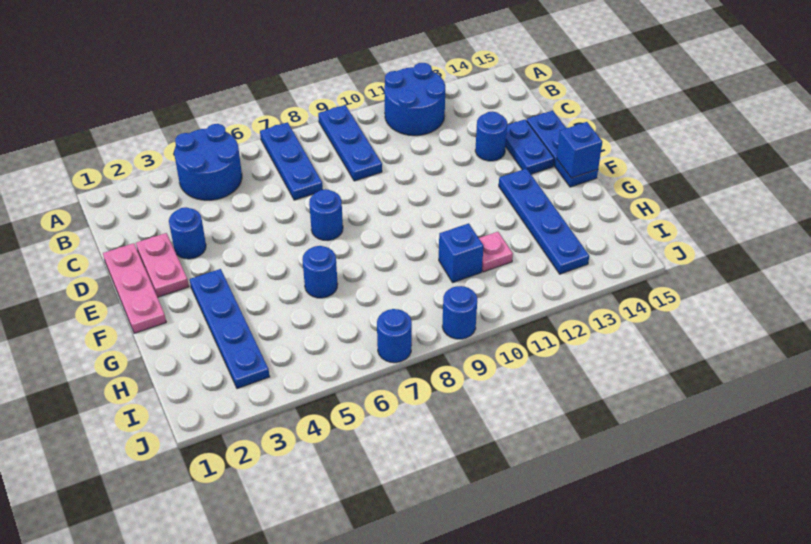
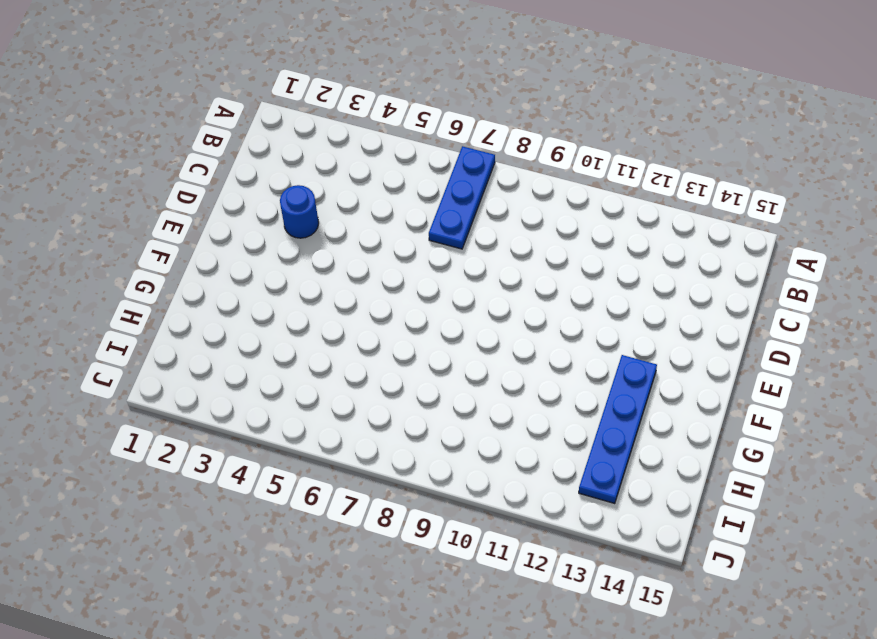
none -> blue round brick A4:B5 level 1
none -> blue plate A9:C9 level 1
none -> blue round brick A11:B12 level 1

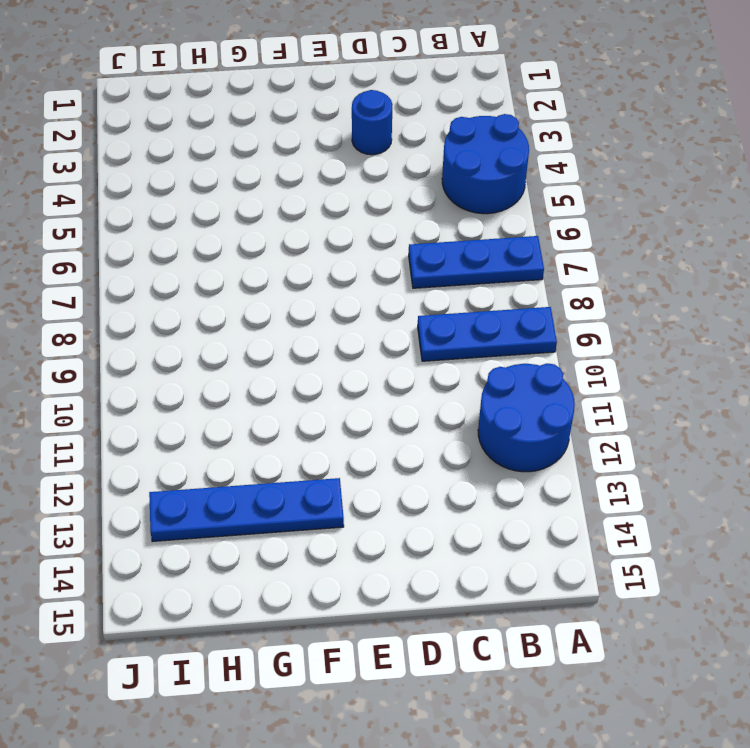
none -> pink plate D1:F1 level 1
none -> pink plate D2:E2 level 1
none -> blue round brick D13 level 1

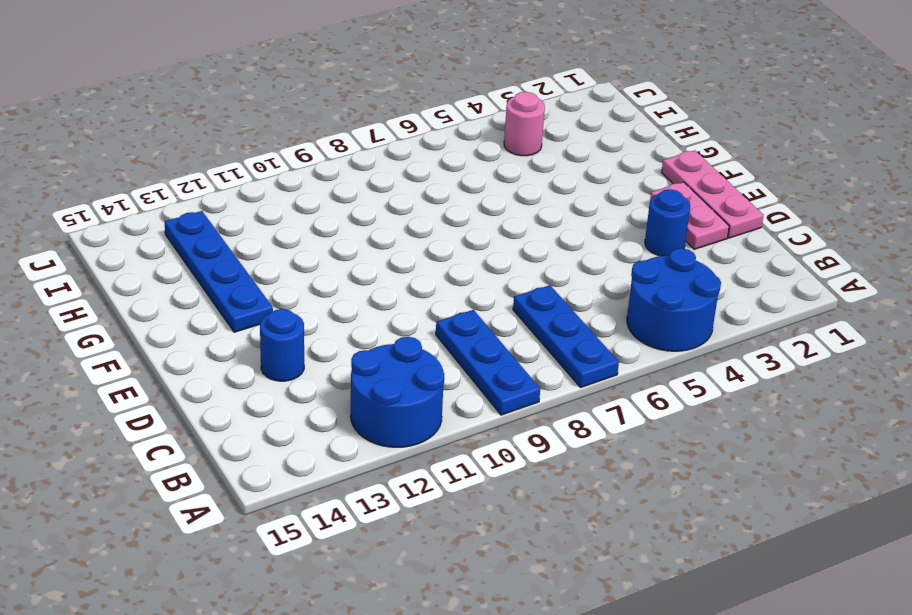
pink round brick I4 level 1 -> none
none -> blue plate D14:E14 level 1
none -> blue plate D15:F15 level 1
none -> blue round brick E7 level 1

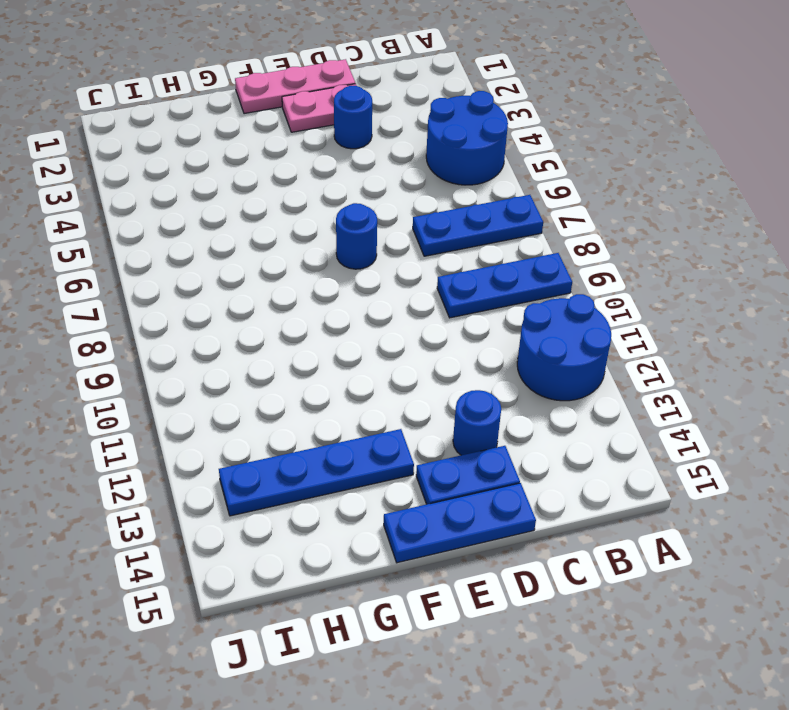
none -> blue plate F3:I3 level 1
none -> blue round brick G6 level 1
none -> blue brick H10 level 1

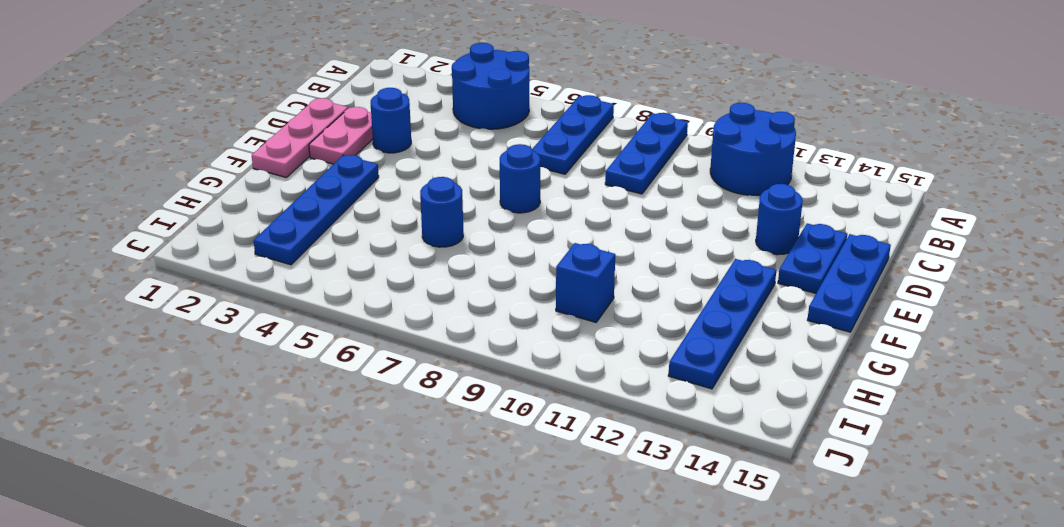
none -> pink plate H11 level 1
none -> blue round brick J7 level 1
none -> blue round brick J9 level 1

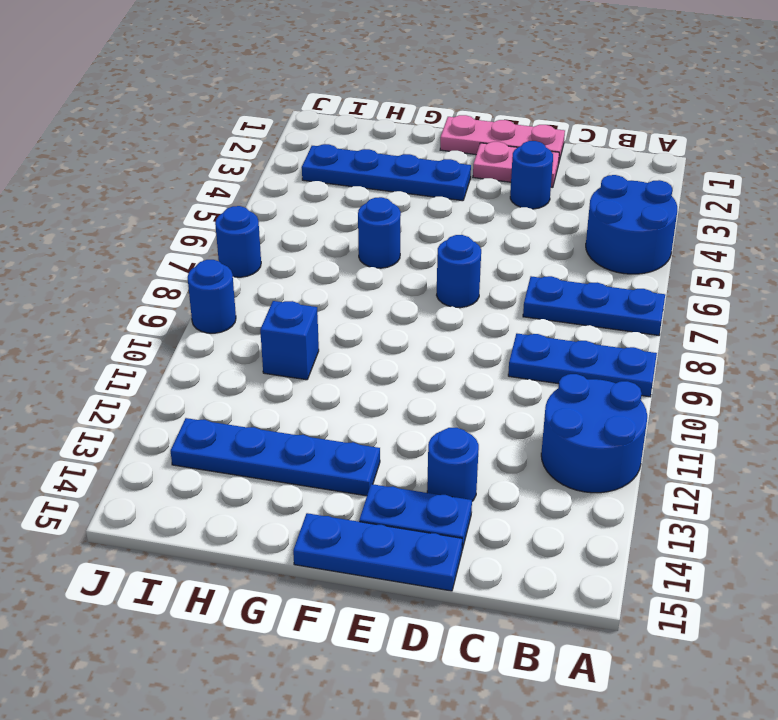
none -> pink plate H11 level 1
none -> blue brick F15 level 2

